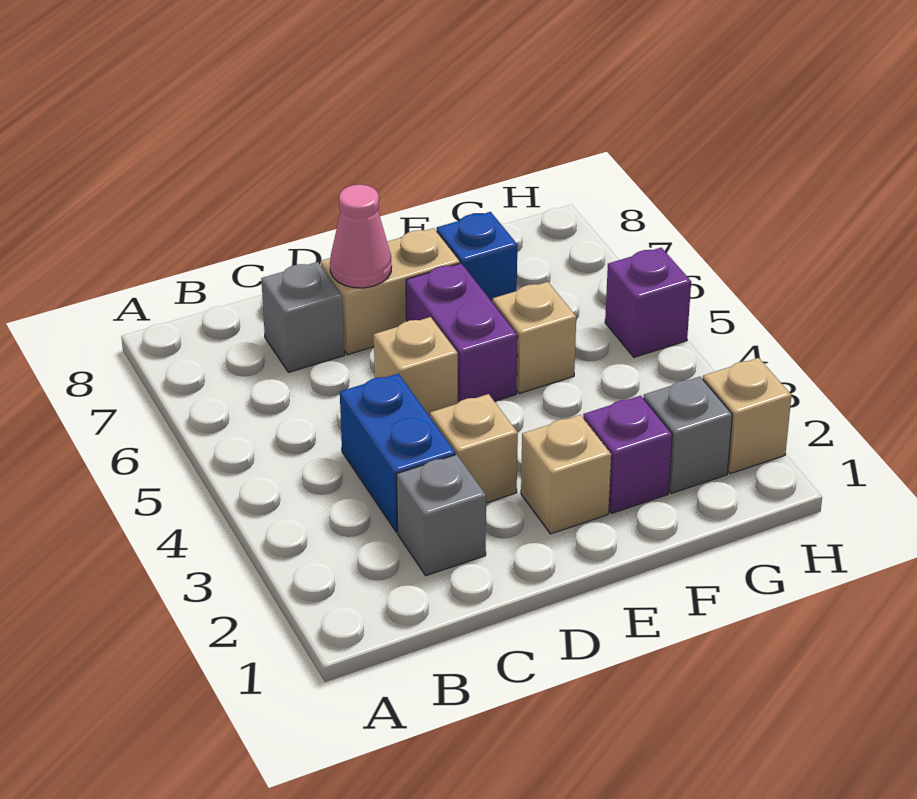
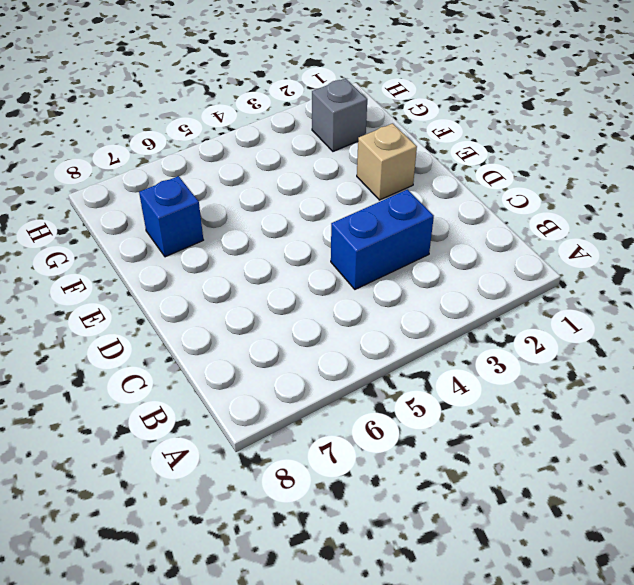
none -> grey brick C2 level 1
none -> grey brick C7 level 1
none -> tan brick D3 level 1

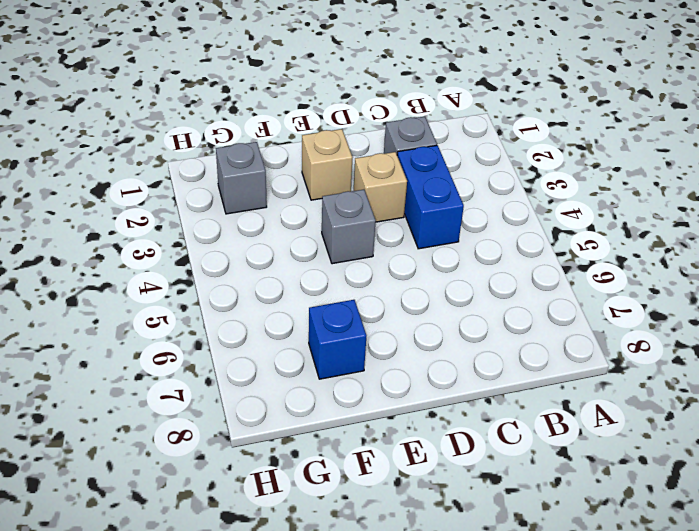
grey brick E4 level 1 -> grey brick C7 level 1
none -> tan brick D5 level 1
none -> tan brick D7:E7 level 1
none -> purple brick E5:E6 level 1

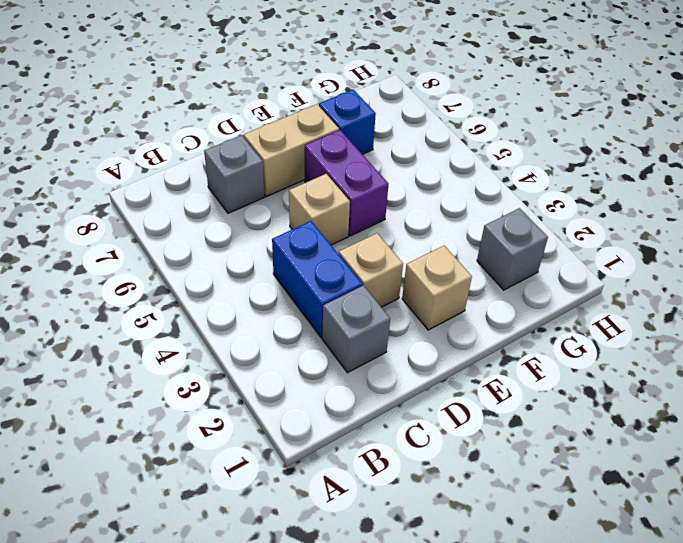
none -> purple brick F2 level 1
none -> tan brick F5 level 1
none -> tan brick H2 level 1

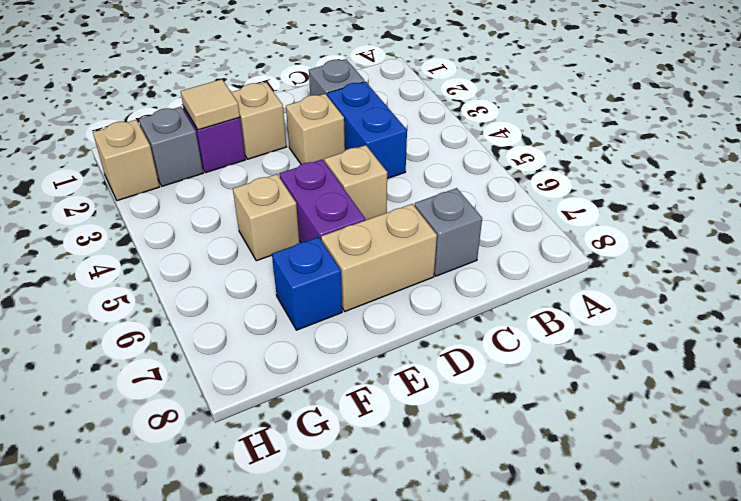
tan tile F2 level 2 -> none
none -> purple brick H5 level 1
none -> pink cone D7 level 2

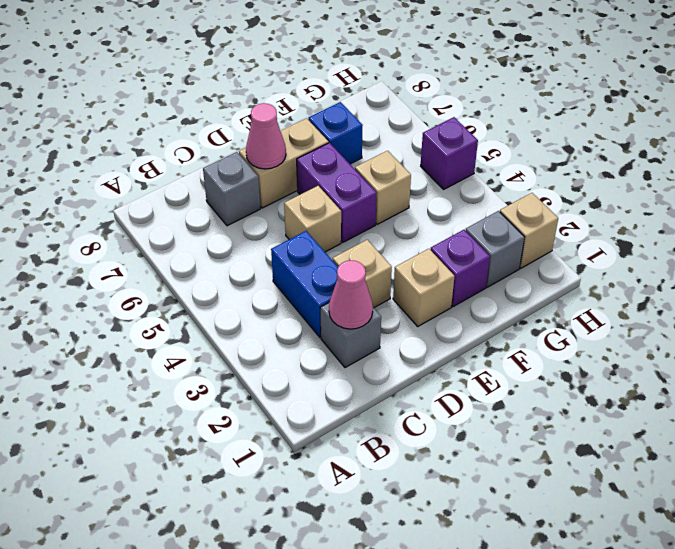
pink cone C2 level 2 -> none

